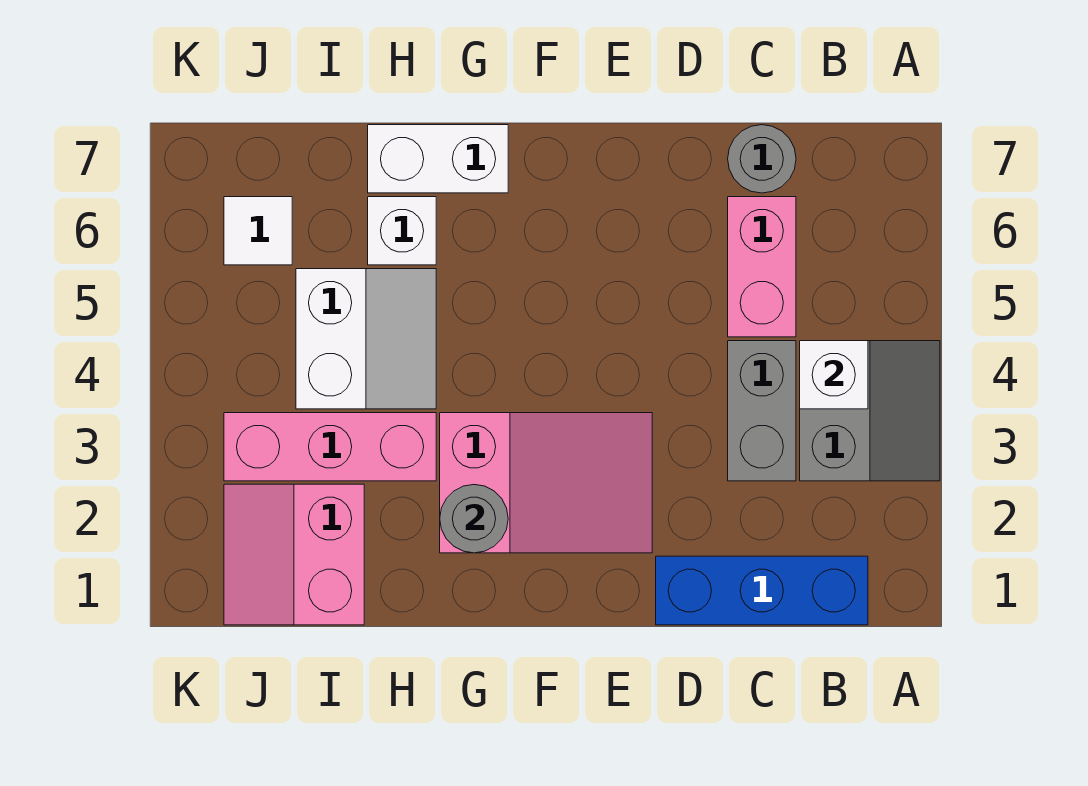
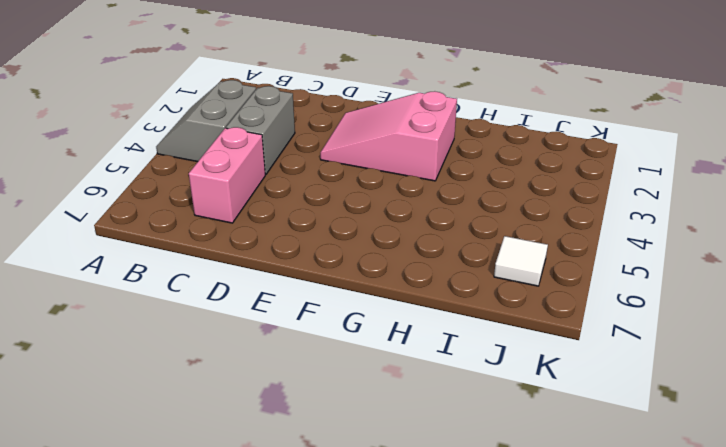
none -> blue brick B1:D1 level 1
none -> grey round brick C7 level 1
none -> white brick G7:H7 level 1

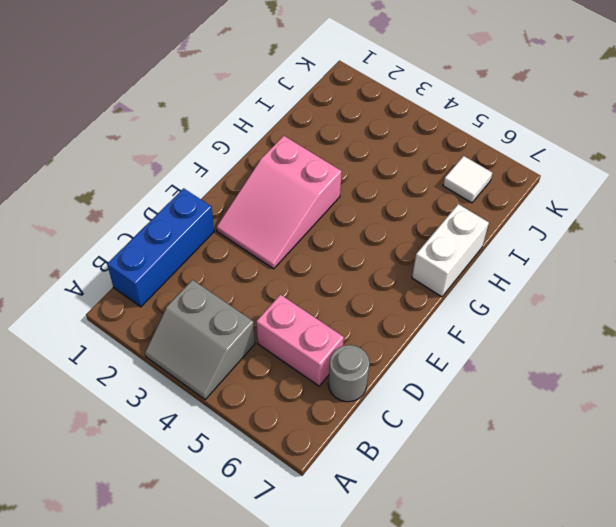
none -> grey brick C3:C4 level 1
none -> pink brick H3:J3 level 1
none -> white slope H4:I5 level 1 top I

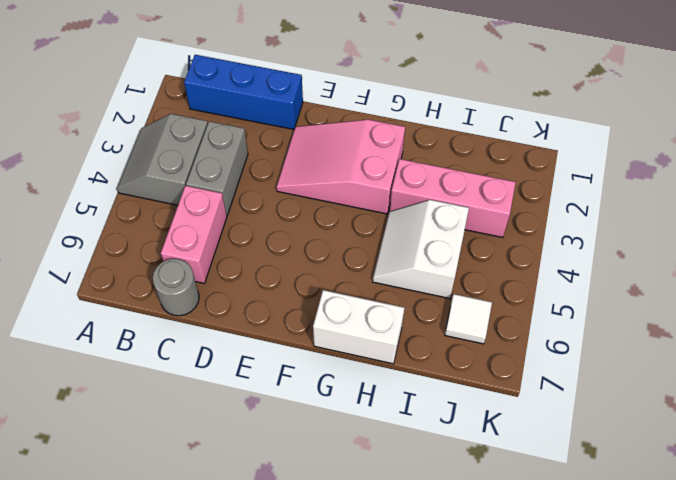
none -> white brick H6 level 1
none -> pink slope I1:J2 level 1 top I
none -> white brick B4 level 2

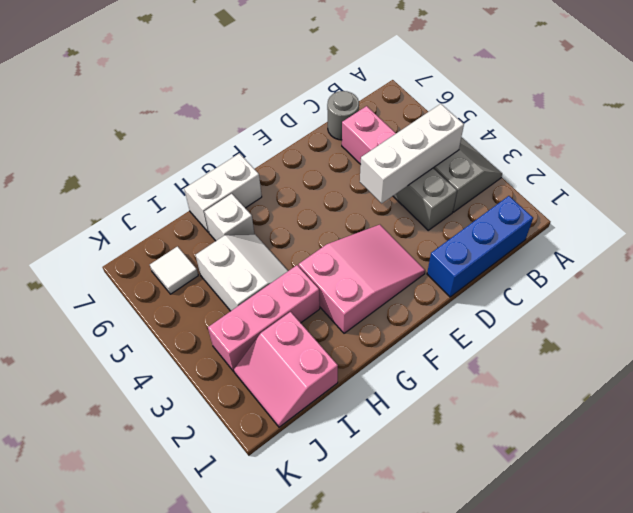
white brick B4:D4 level 2 -> white brick B4 level 2
none -> grey round brick G2 level 2

